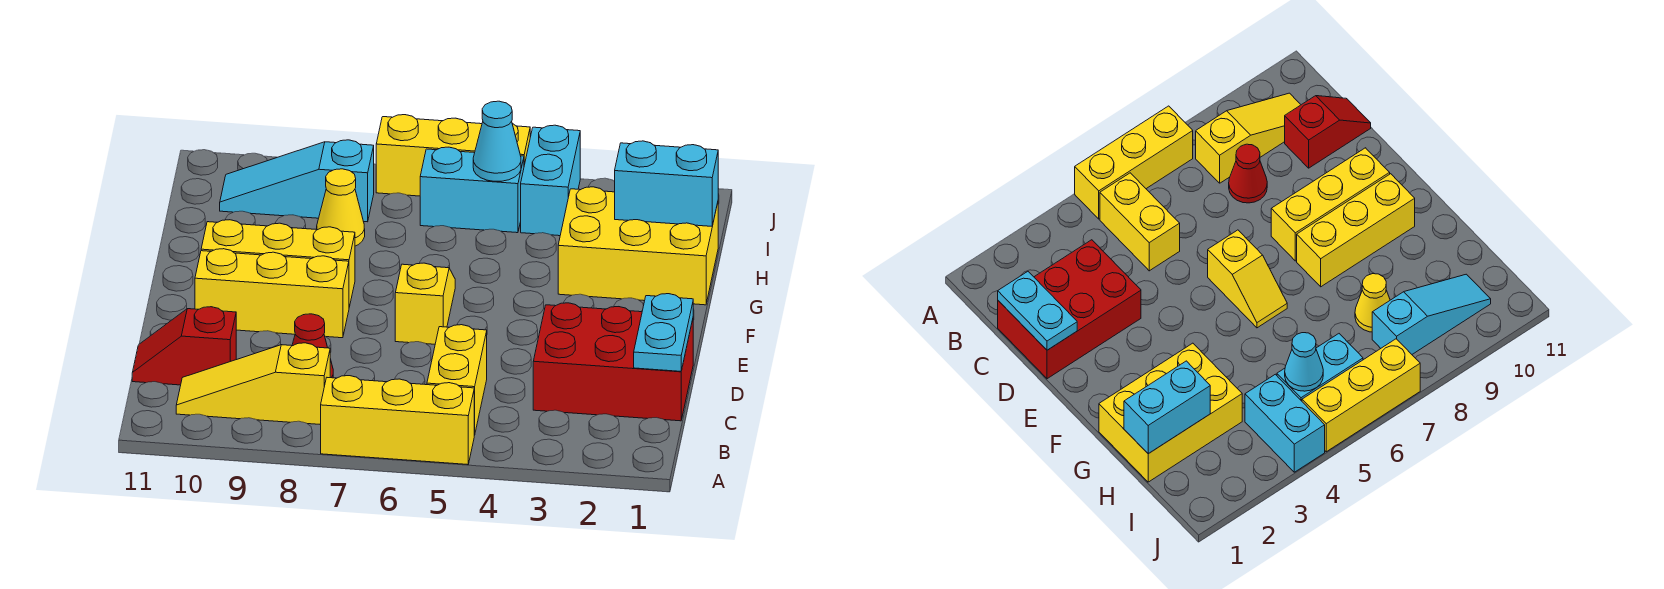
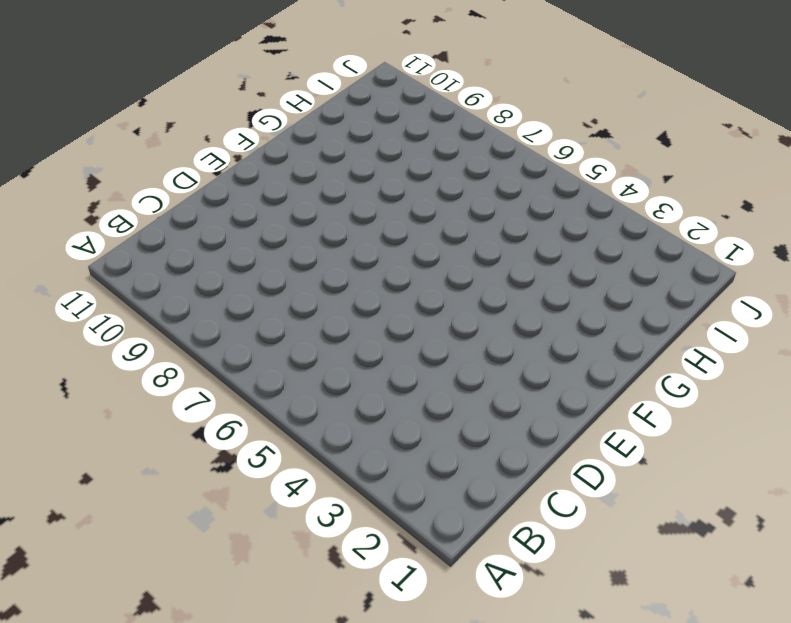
none -> yellow brick A5:A7 level 1
none -> yellow brick B5:C5 level 1
none -> yellow slope B8:B10 level 1 top 8

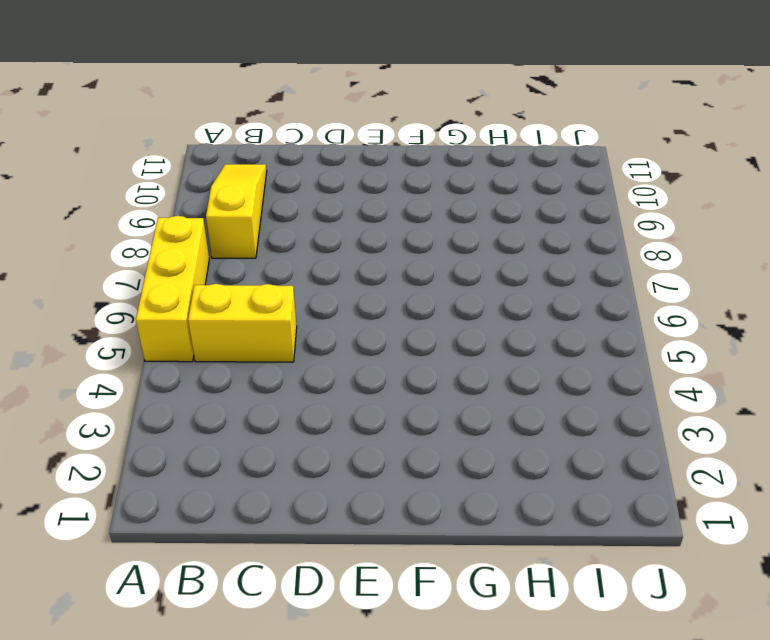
none -> red brick C1:D3 level 1
none -> red cone C8 level 1
none -> red slope C10:C11 level 1 top 10

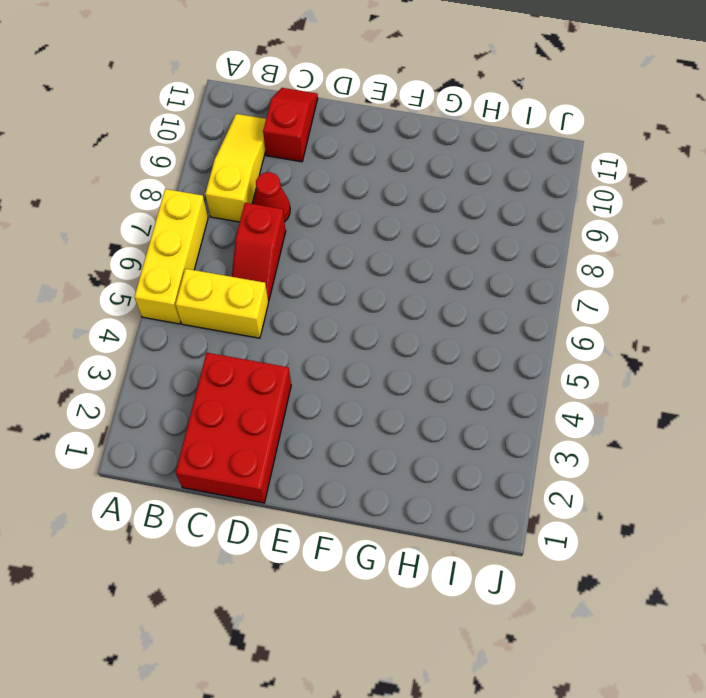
red slope C6:C7 level 1 top 7 -> none
none -> yellow slope E6:F6 level 1 top E
none -> yellow brick E8:E10 level 1
none -> yellow brick F8:F10 level 1

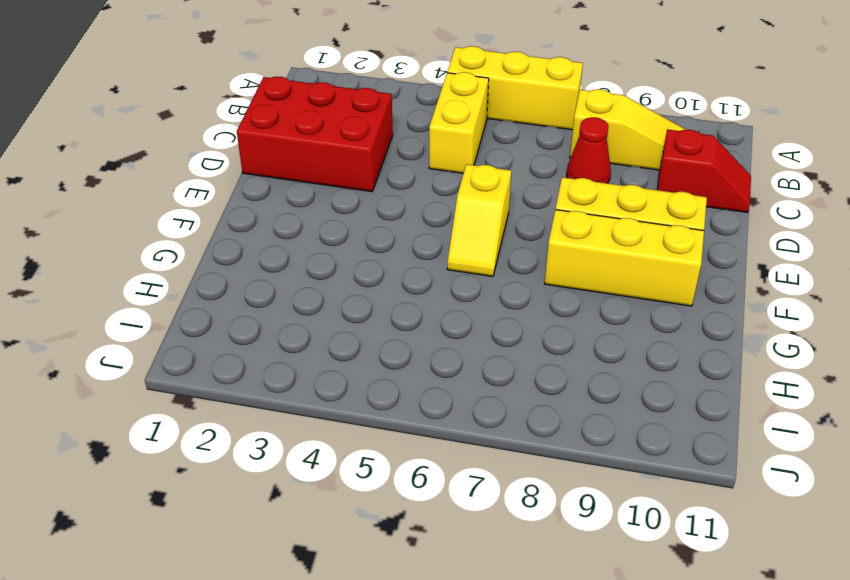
none -> yellow brick G1:H3 level 1
none -> yellow cone H8 level 1
none -> cyan brick I4:J4 level 1

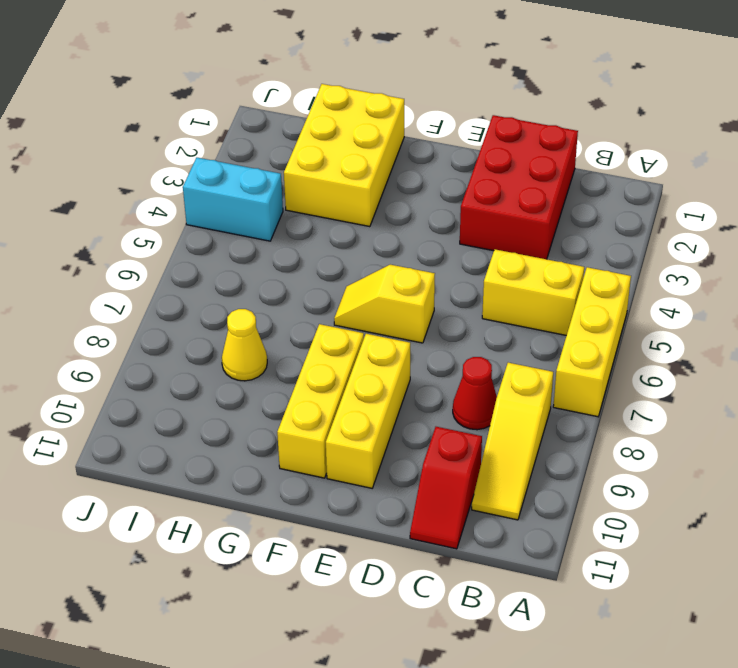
none -> cyan brick I5:I6 level 1
none -> cyan slope I8:I10 level 1 top 8
none -> yellow brick J5:J7 level 1

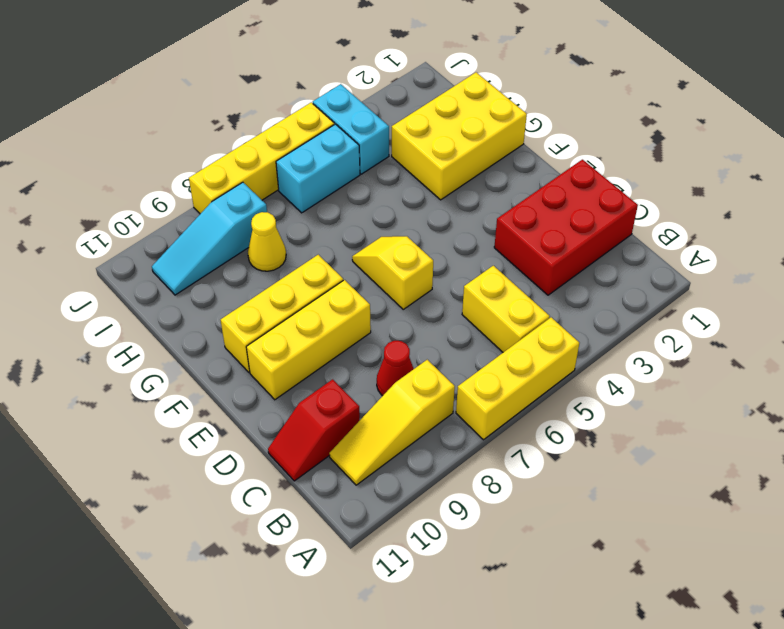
yellow brick J5:J8 level 1 -> yellow brick J5:J7 level 1
none -> cyan plate C1:D1 level 2
none -> cyan brick H1:H2 level 2
none -> cyan cone I5 level 2

